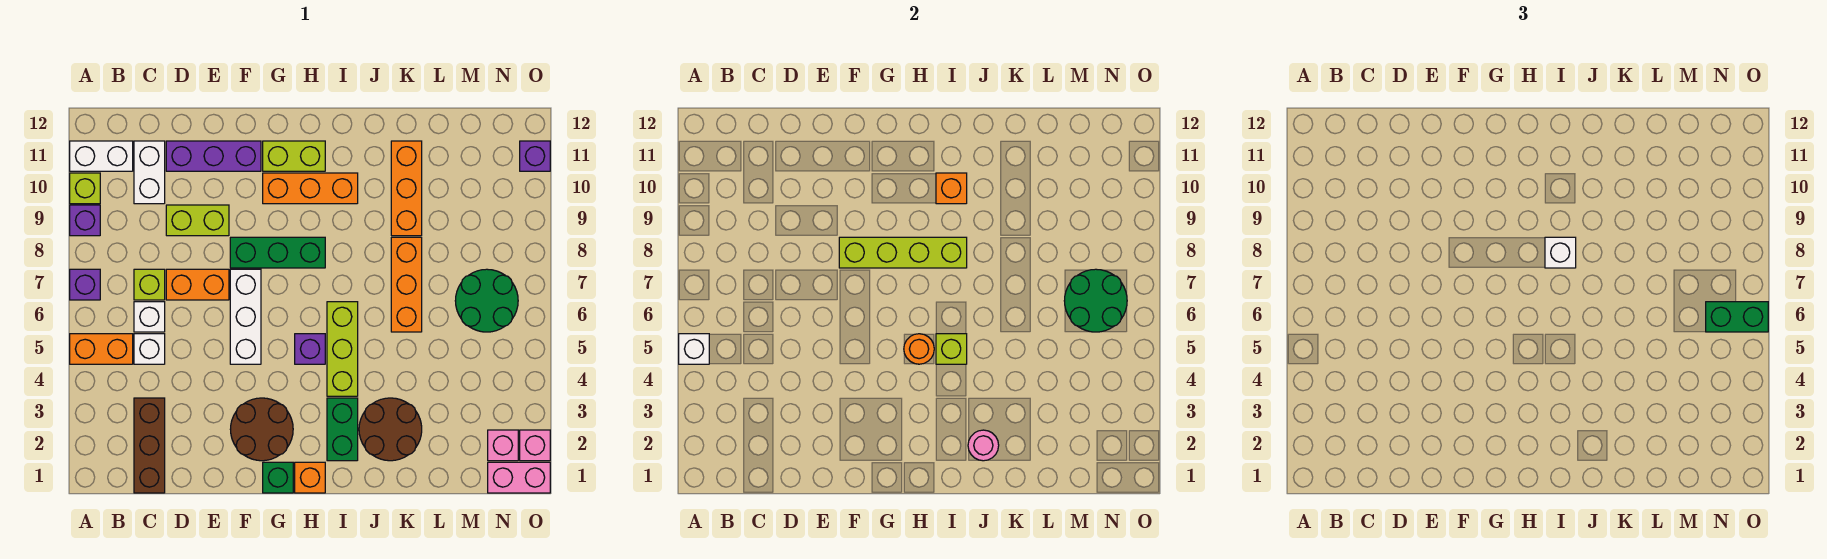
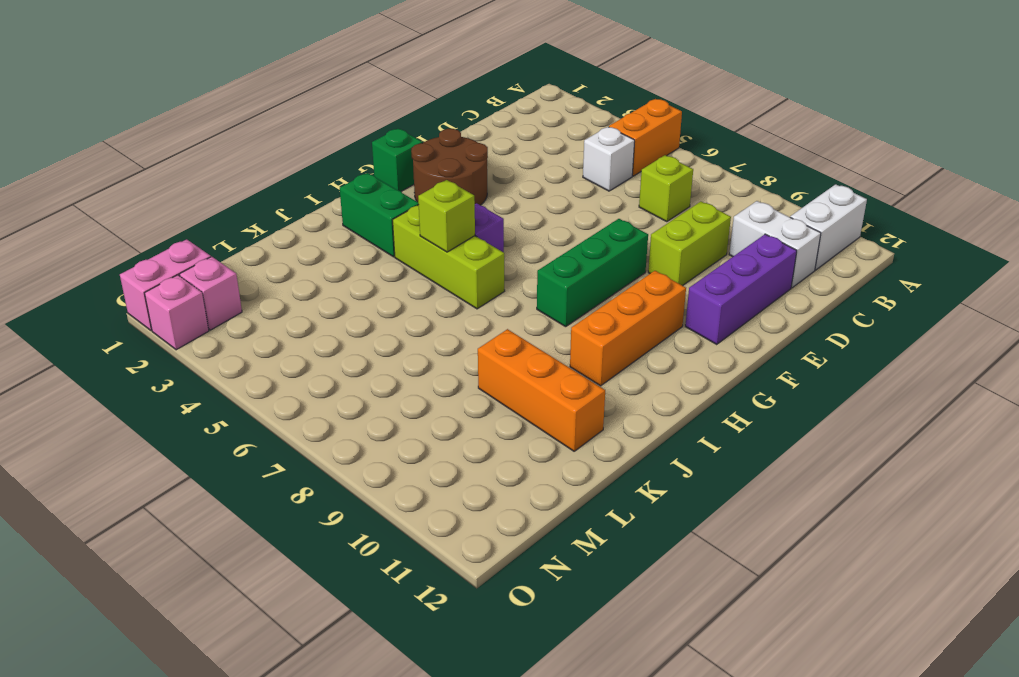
none -> purple brick A7 level 1
none -> purple brick A9 level 1
none -> lime brick A10 level 1
none -> brown brick C1:C3 level 1

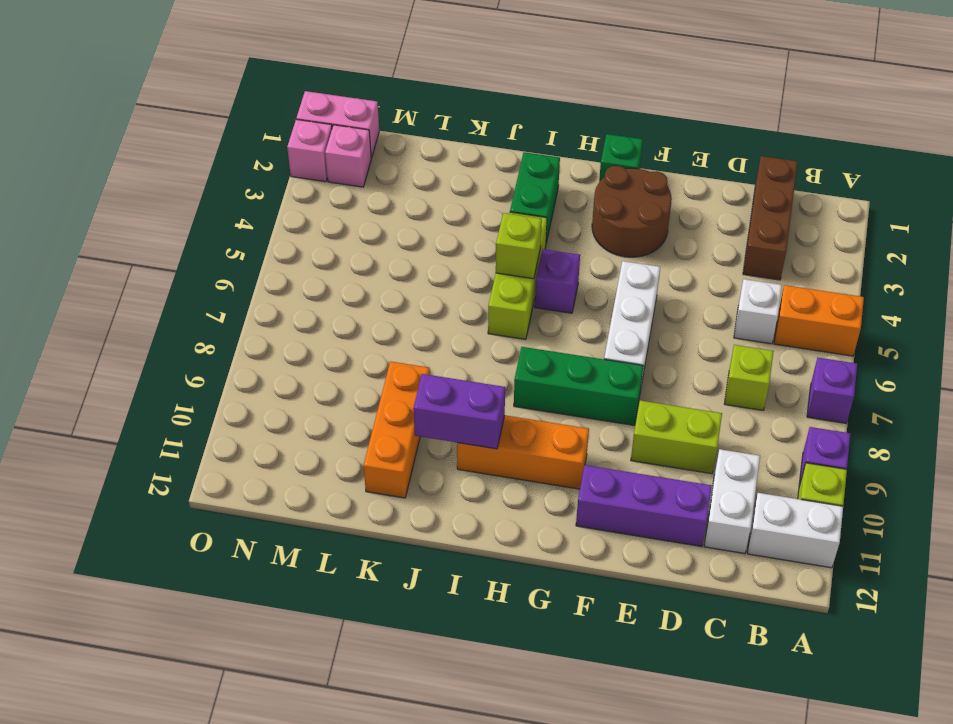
purple brick I10:J10 level 2 -> orange brick I10 level 2
none -> white brick C6 level 1
none -> orange brick D7:E7 level 1
none -> lime brick G11:H11 level 1
none -> orange brick H1 level 1

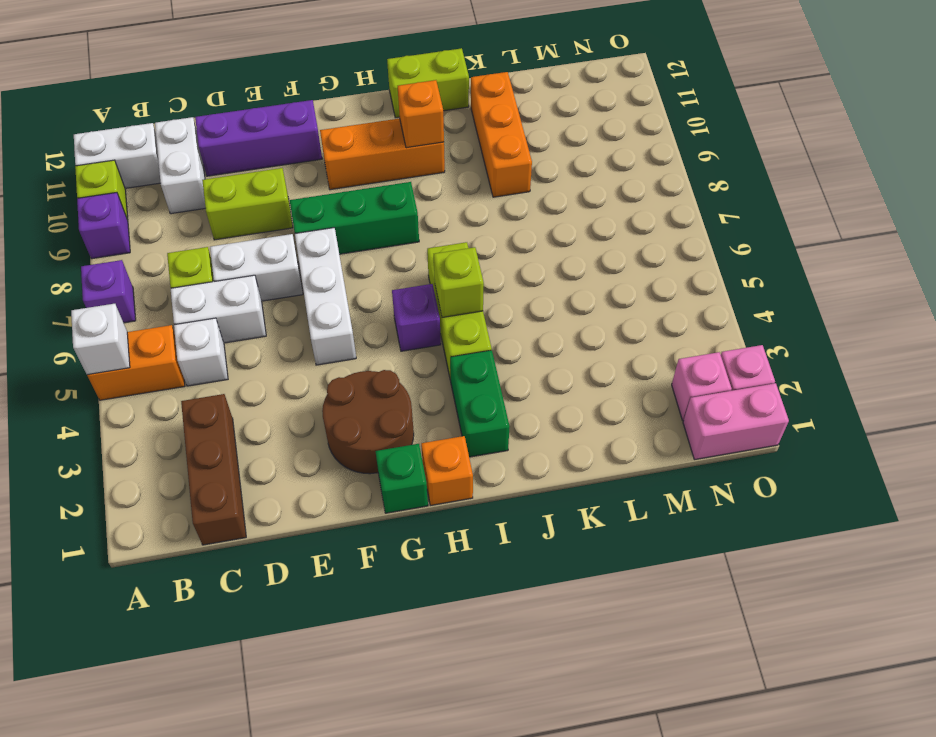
white brick C6:D6 level 1 -> white brick C6 level 1
white brick D7:E7 level 1 -> orange brick D7:E7 level 1
lime brick I12:J12 level 1 -> lime brick G11:H11 level 1
none -> brown round brick J2:K3 level 1
none -> orange brick K6:K8 level 1
none -> green round brick M6:N7 level 1
none -> purple brick O11 level 1

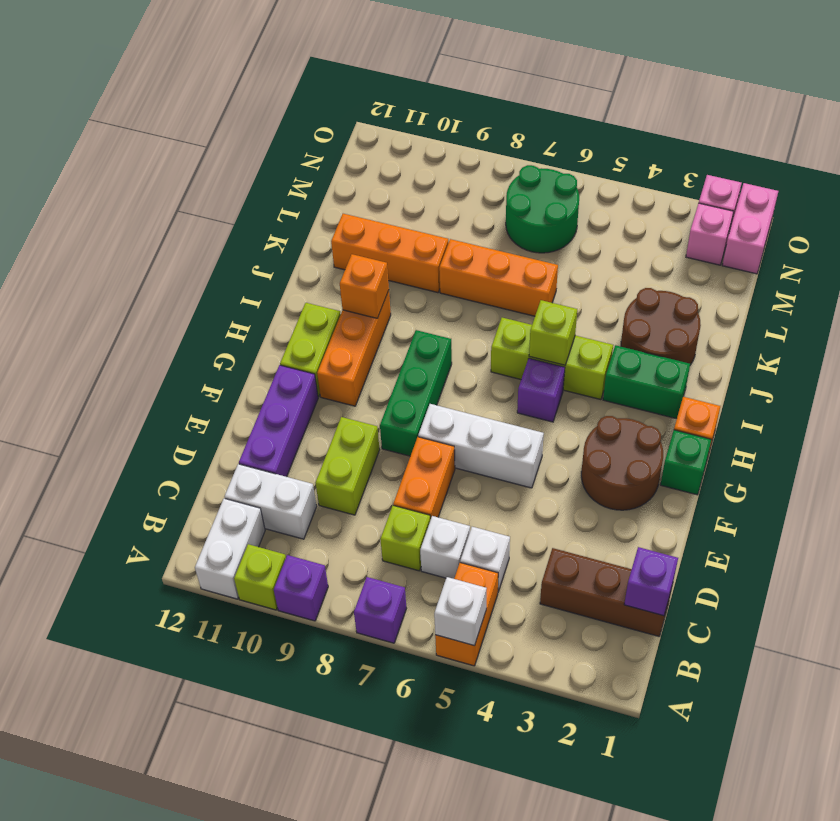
purple brick C1 level 2 -> purple brick O11 level 1
none -> lime brick F8:I8 level 2
none -> orange round brick H5 level 2
none -> pink round brick J2 level 2
none -> green round brick M6:N7 level 2

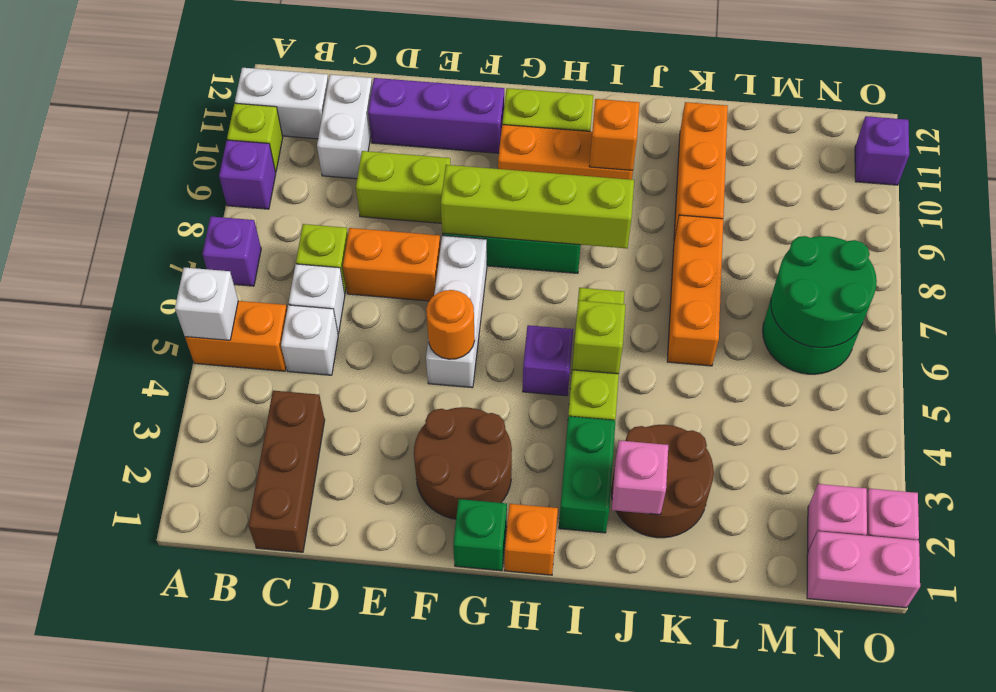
orange round brick F5 level 2 -> orange round brick H5 level 2
pink brick J2 level 2 -> pink round brick J2 level 2
none -> white brick I8 level 3
none -> green brick N6:O6 level 3

